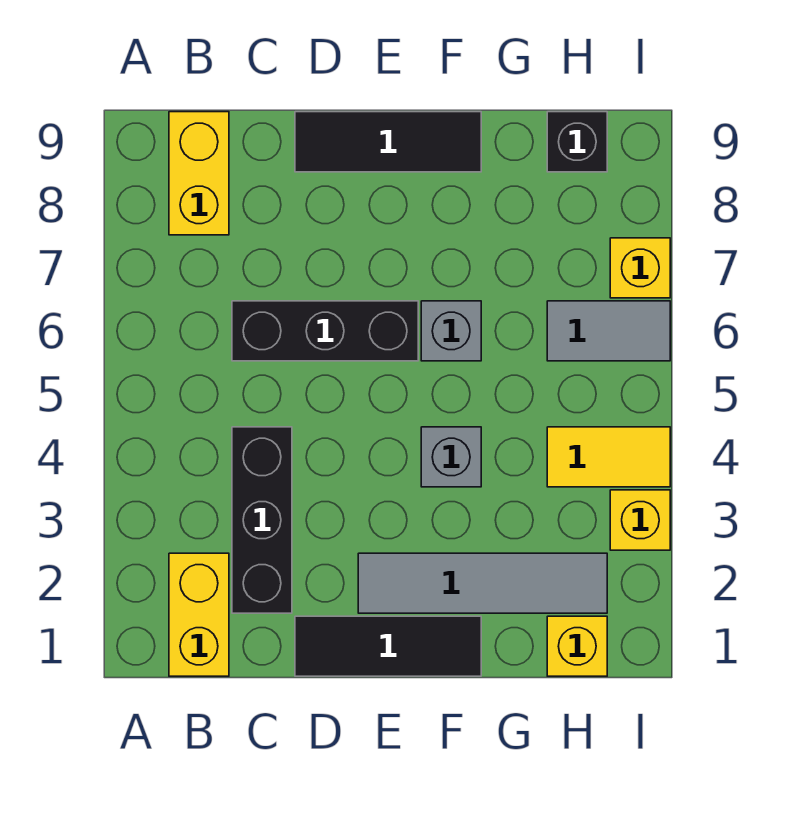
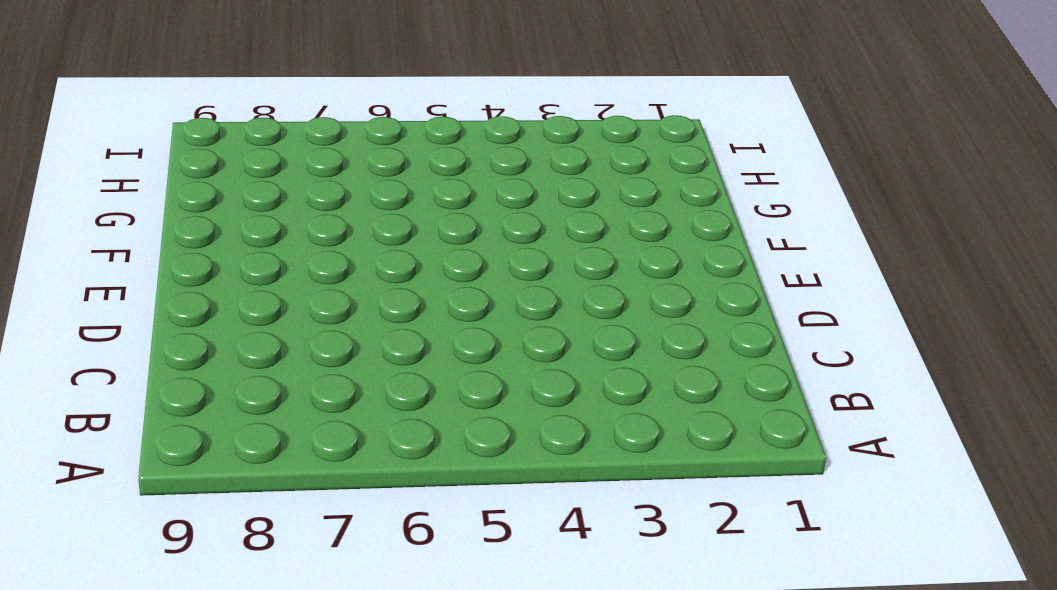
none -> yellow brick B1:B2 level 1
none -> yellow brick B8:B9 level 1
none -> black brick C2:C4 level 1

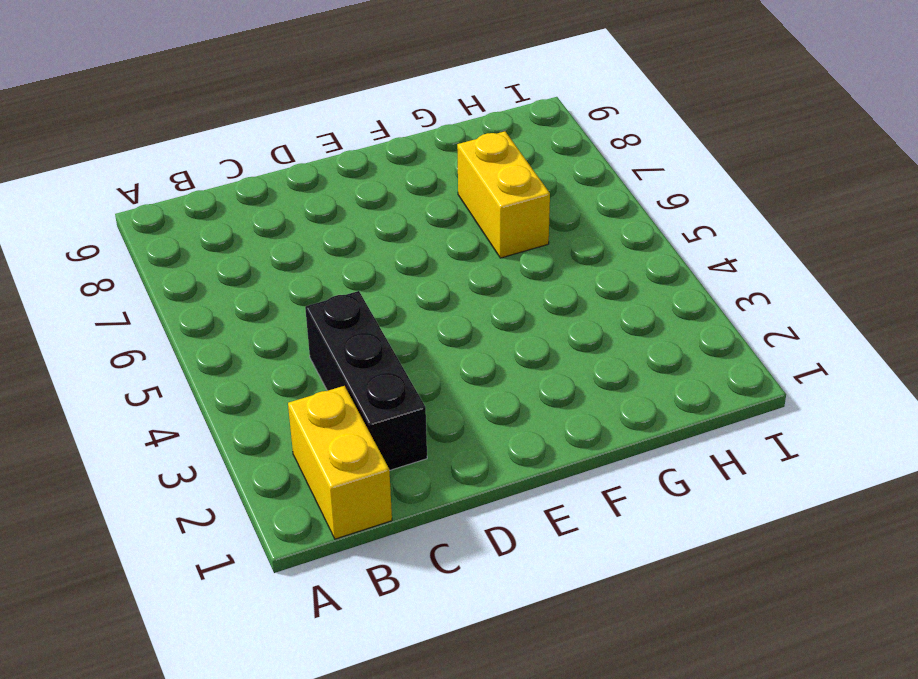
yellow brick G6:G7 level 1 -> yellow brick B8:B9 level 1
none -> black brick C6:E6 level 1
none -> black tile D1:F1 level 1
none -> black tile D9:F9 level 1

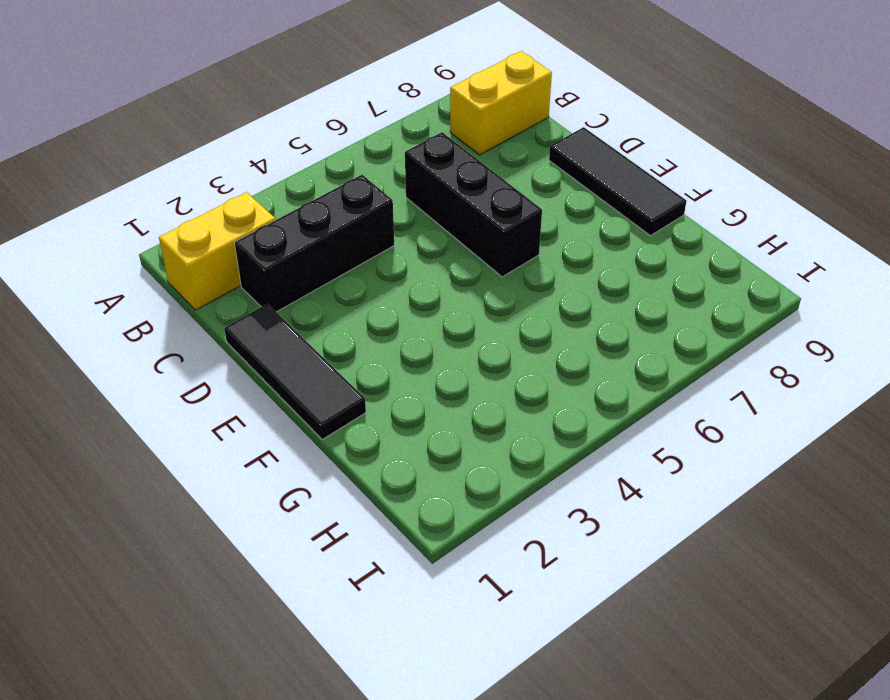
none -> grey tile E2:H2 level 1
none -> grey brick F4 level 1
none -> grey brick F6 level 1

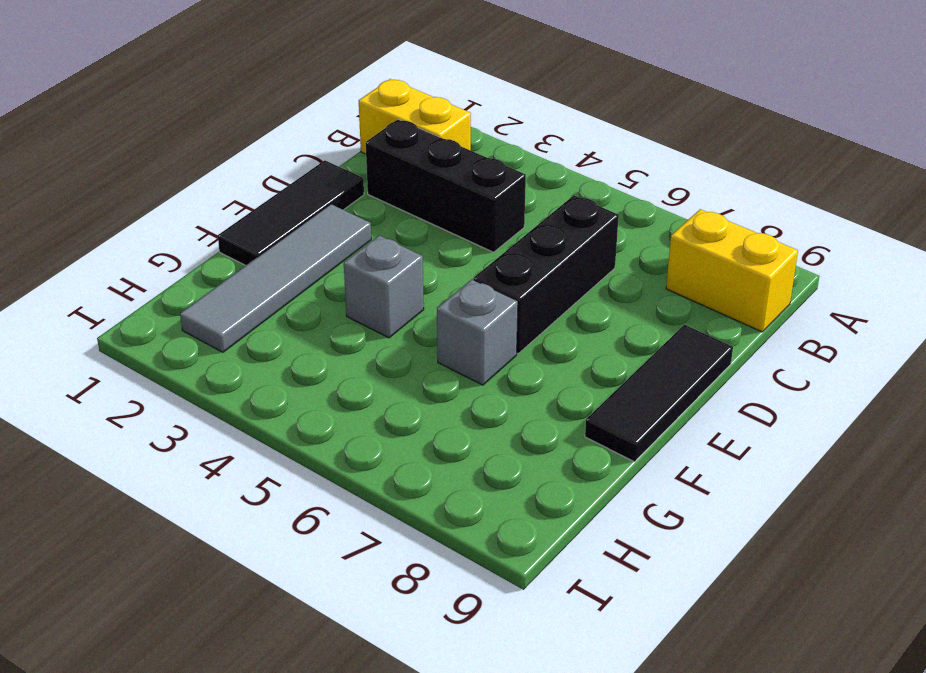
none -> yellow brick H1 level 1
none -> yellow tile H4:I4 level 1
none -> grey tile H6:I6 level 1

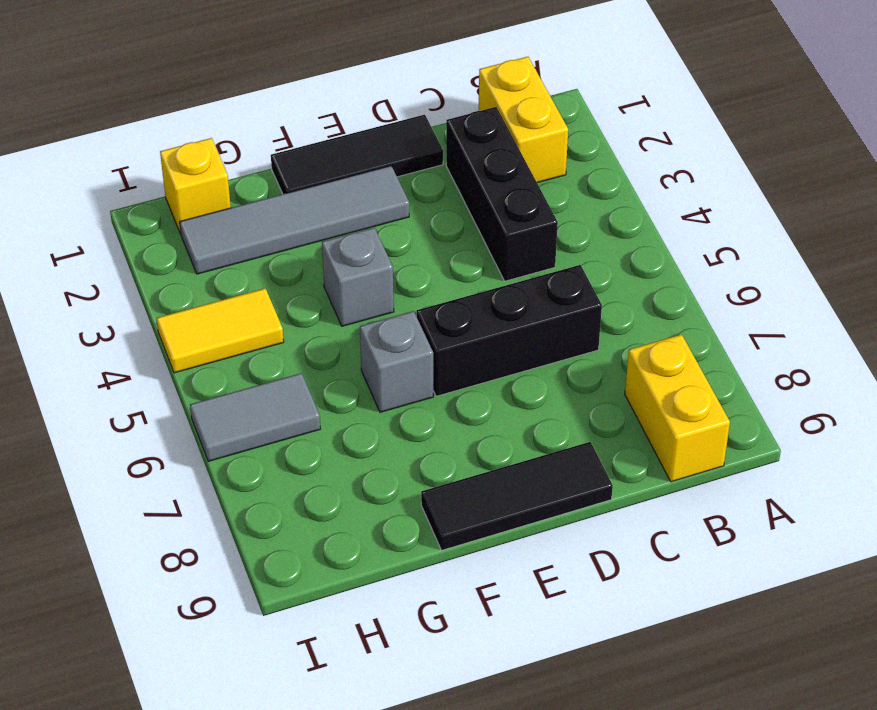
none -> black brick H9 level 1
none -> yellow brick I3 level 1
none -> yellow brick I7 level 1

